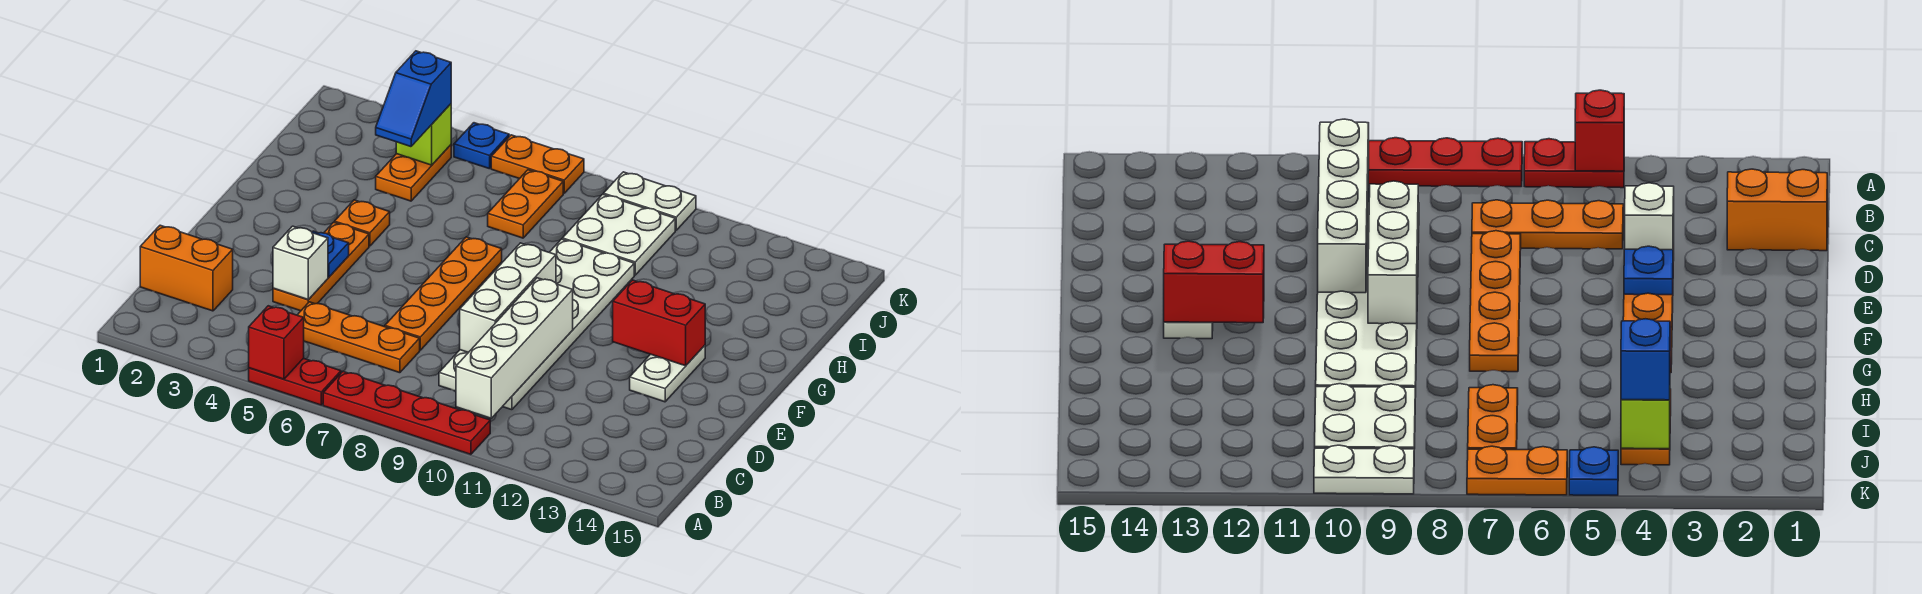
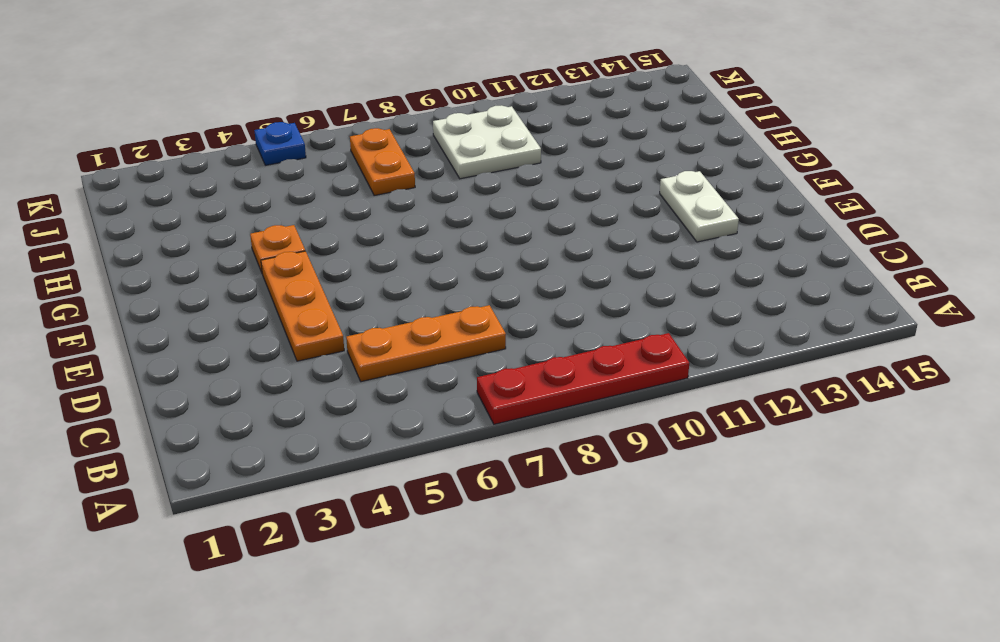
none -> red plate A5:A6 level 1
none -> orange brick C1:C2 level 1
none -> white plate C9:H10 level 1

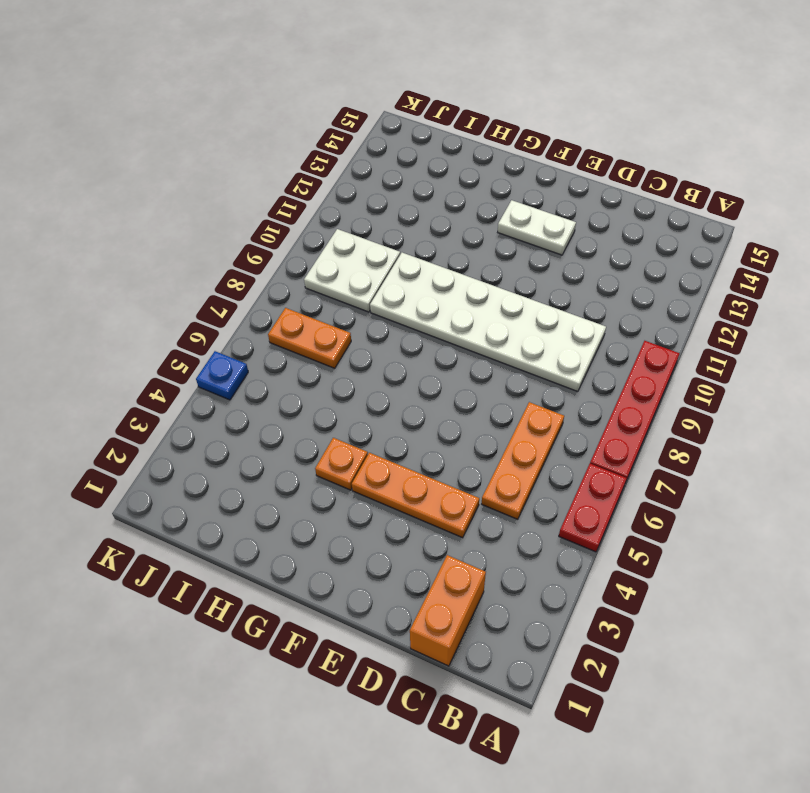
none -> orange plate D7:G7 level 1
none -> orange plate I4:J4 level 1
none -> orange plate K6:K7 level 1

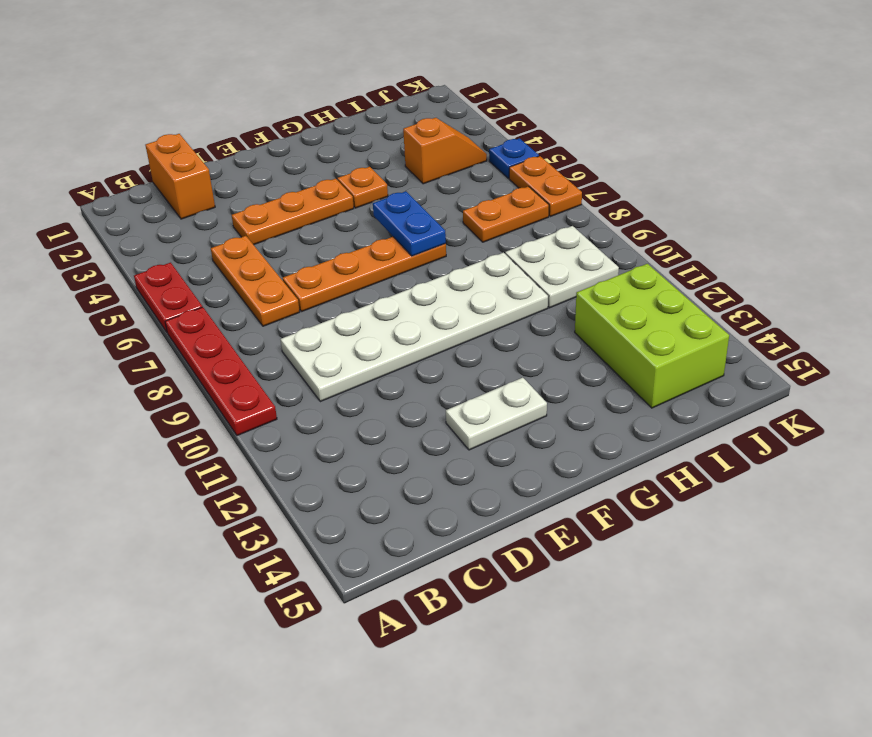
blue plate G6:G7 level 2 -> none
orange slope I4:J4 level 1 top I -> orange plate I4:J4 level 1
lime brick I12:J14 level 1 -> none
none -> white plate K9:K10 level 1
none -> red brick A5 level 2
none -> white brick B10:E10 level 2

